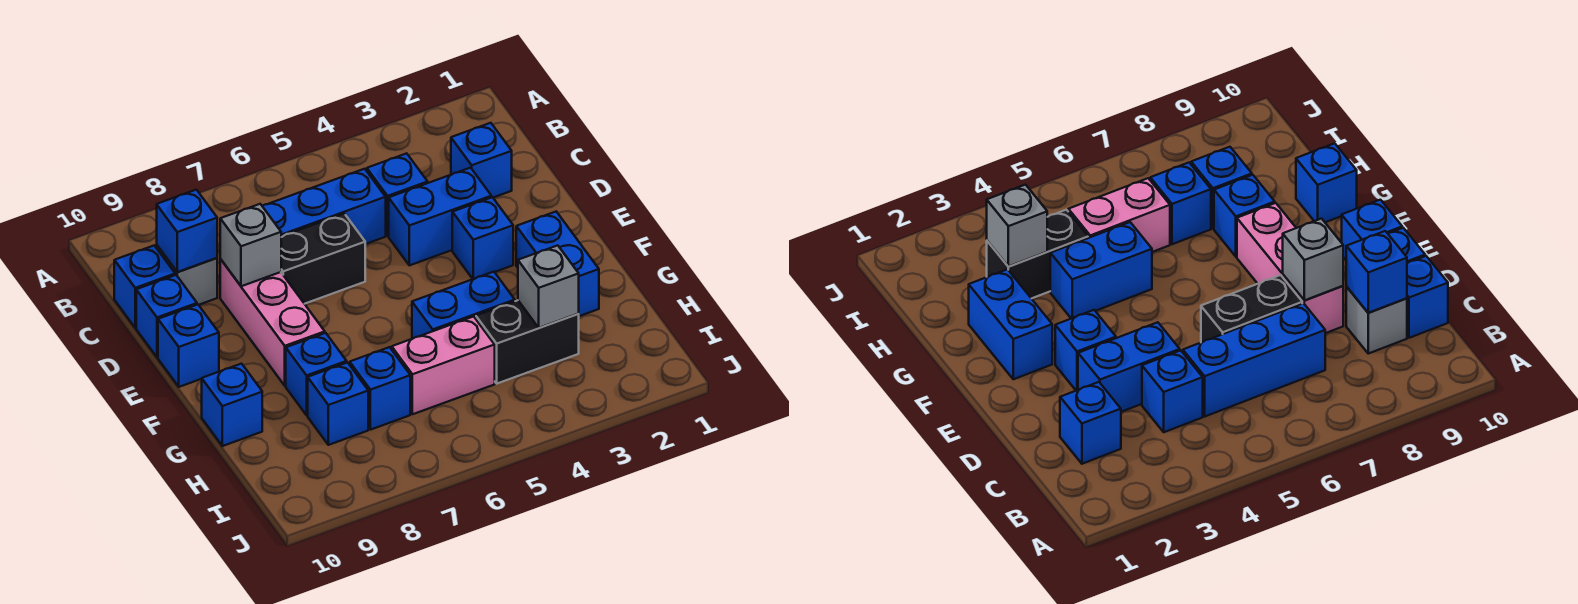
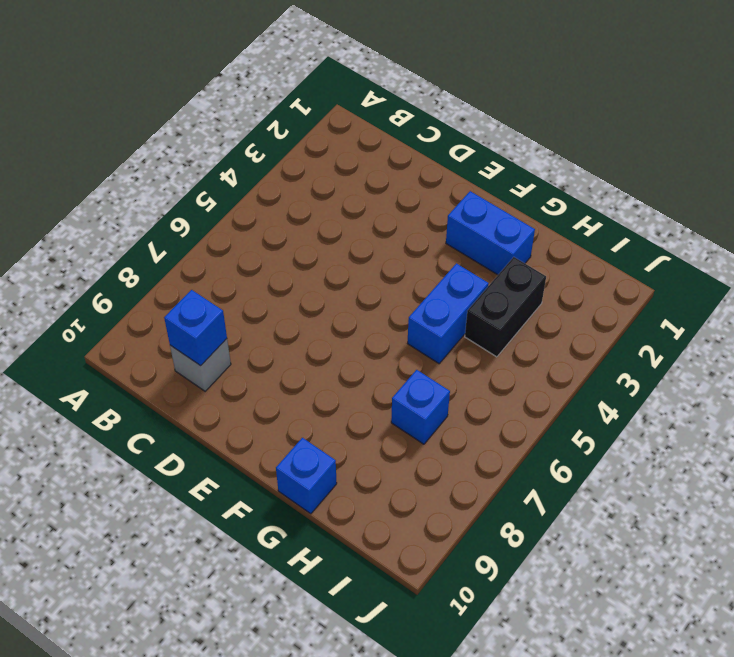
none -> blue brick C2 level 1
none -> blue brick C4 level 1
none -> blue brick C5:C7 level 1

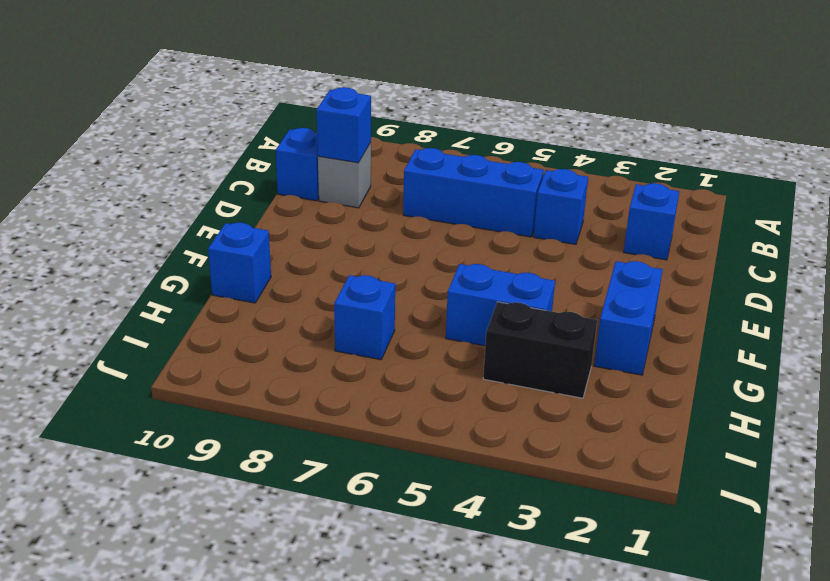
none -> blue brick D3:D4 level 1
none -> black brick D6:D7 level 1
none -> pink brick D8:F8 level 1

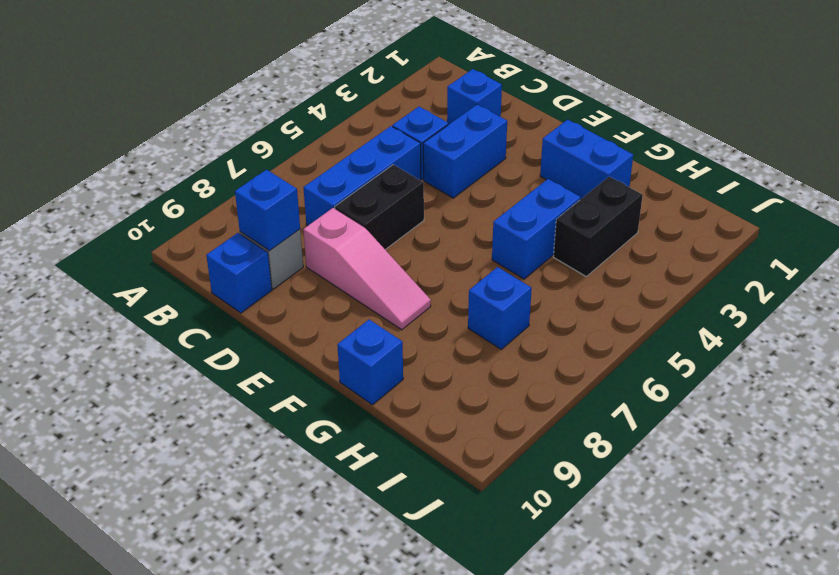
pink slope D8:F8 level 1 top D -> pink brick D8:F8 level 1
none -> blue brick D10 level 1
none -> blue brick E3 level 1
none -> blue brick E10 level 1

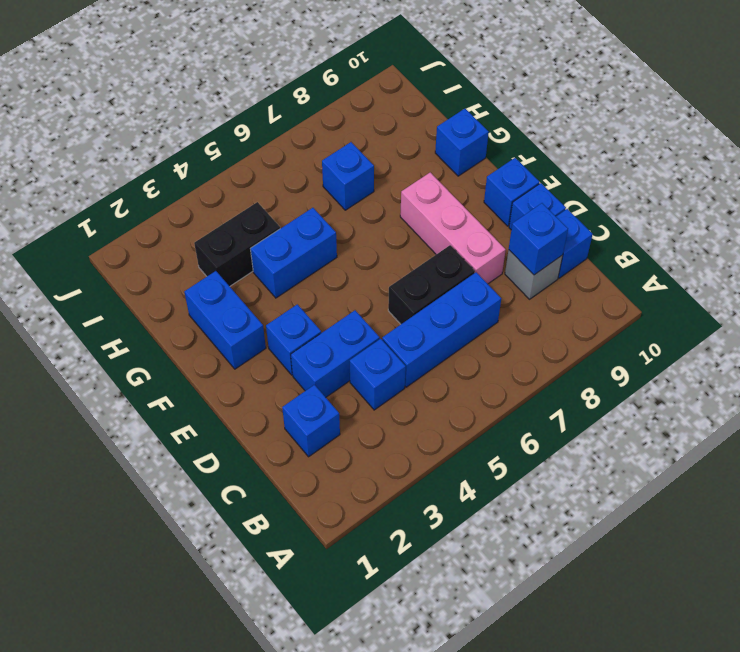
none -> blue brick G8 level 1
none -> pink brick H5:H6 level 1
none -> blue brick H8 level 1

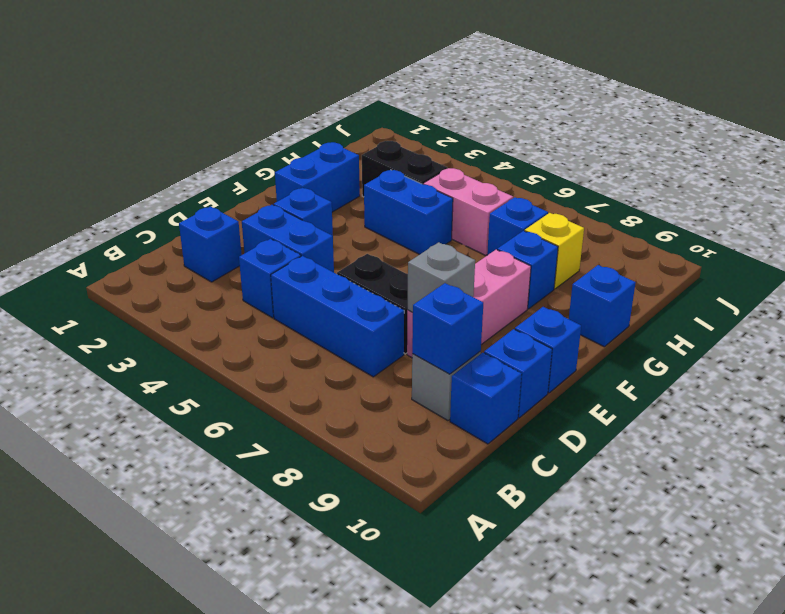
yellow brick H8 level 1 -> blue brick H8 level 1
none -> grey brick H3 level 2

